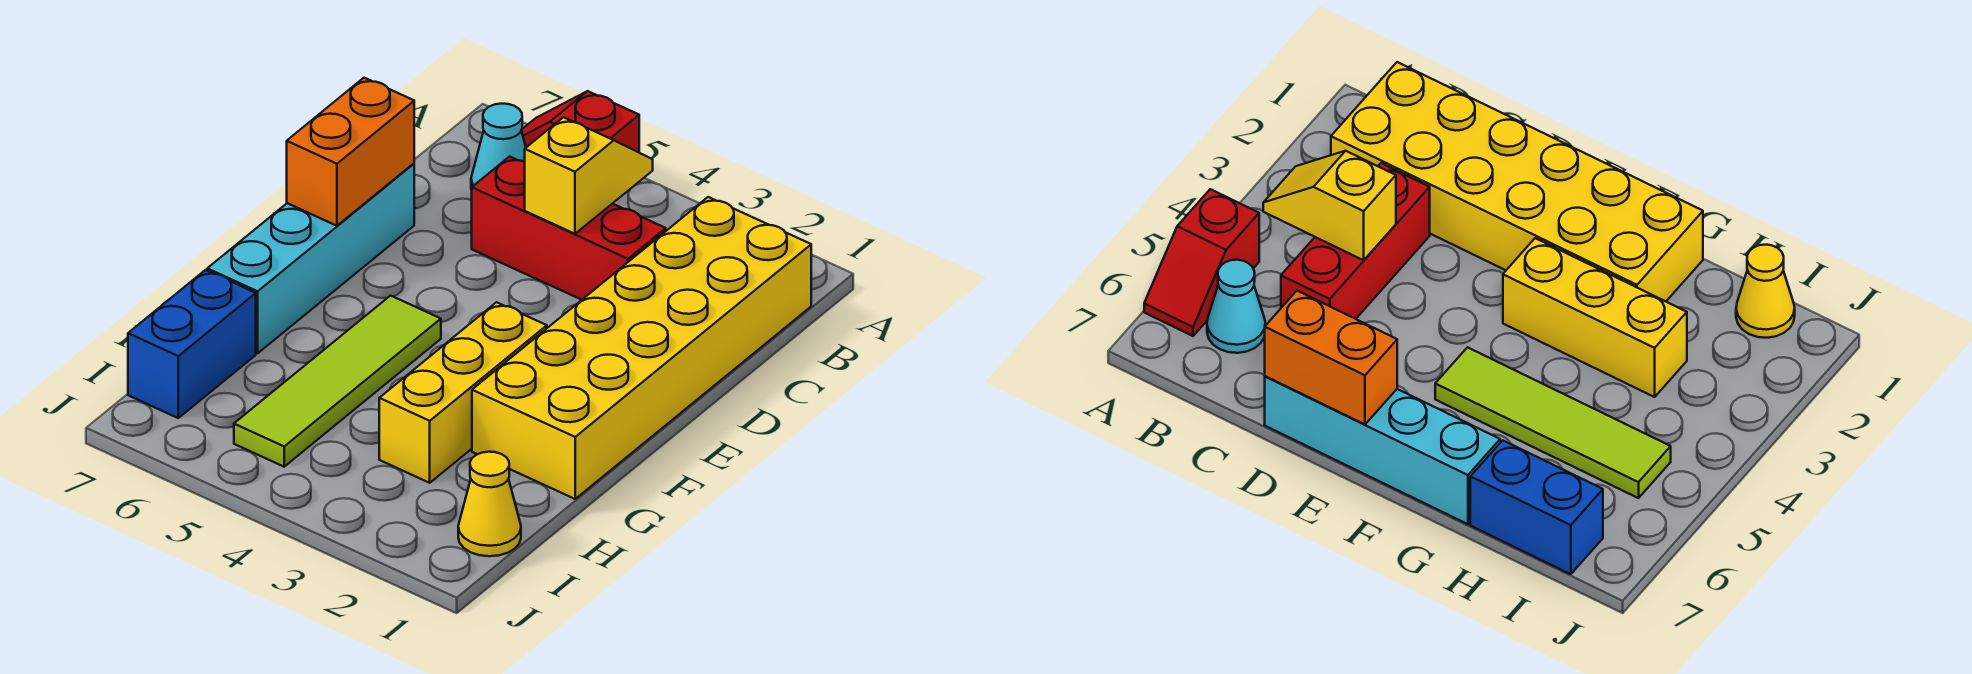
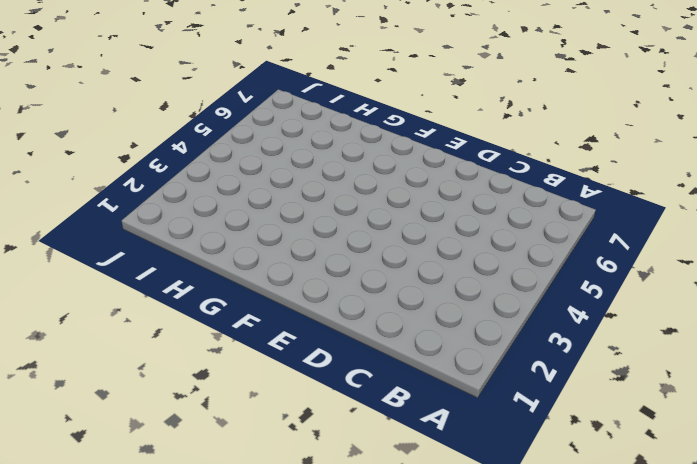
none -> red slope A5:A6 level 1 top 5
none -> yellow brick B1:G2 level 1

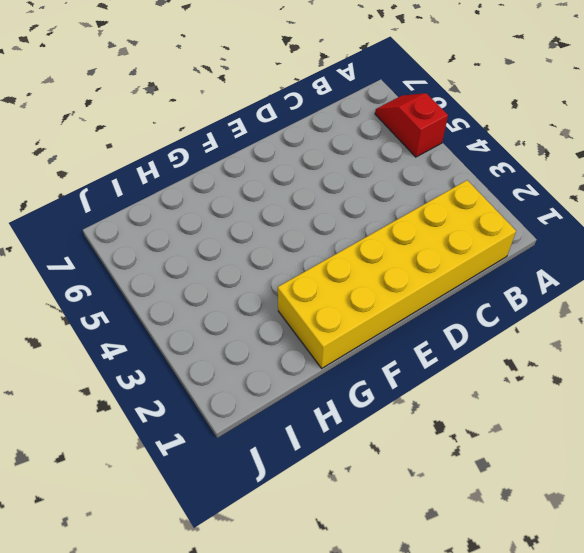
none -> cyan cone B6 level 1
none -> red brick C3:C5 level 1

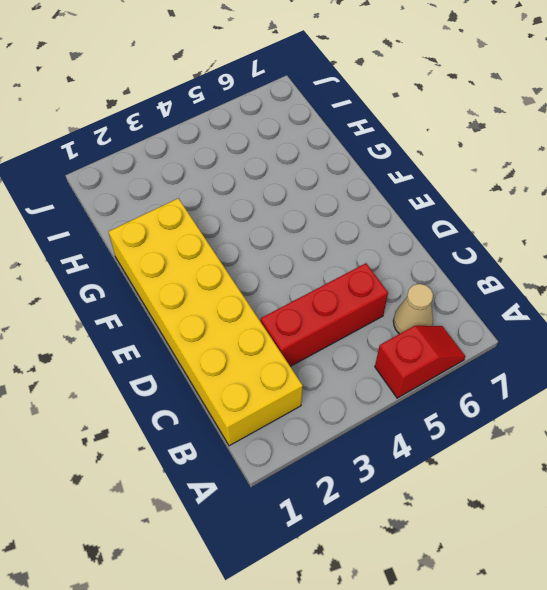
tan cone B6 level 1 -> cyan cone B6 level 1
none -> cyan brick D7:G7 level 1
none -> yellow brick F3:H3 level 1

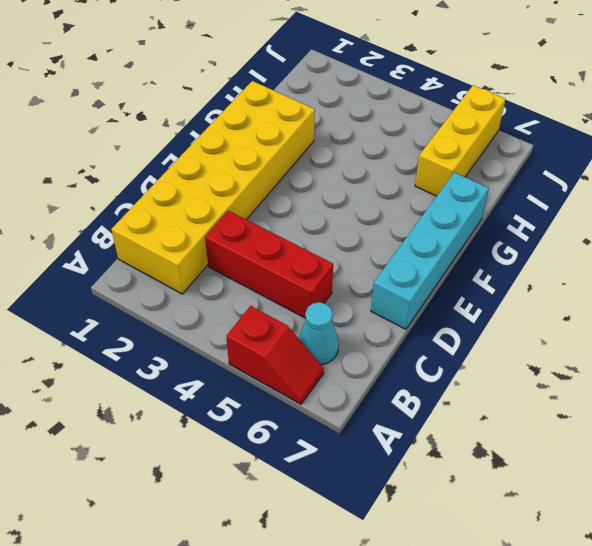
yellow brick H6:J6 level 1 -> yellow brick F3:H3 level 1
none -> lime tile F5:I5 level 1
none -> blue brick H7:I7 level 1

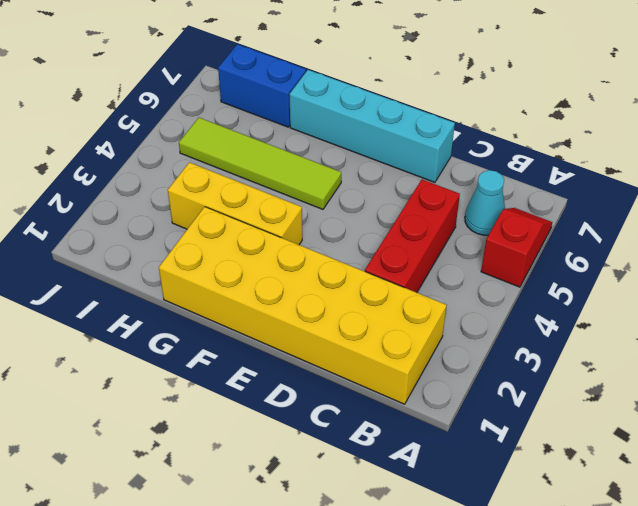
none -> yellow cone I1 level 1
none -> yellow slope B4:C4 level 2 top C

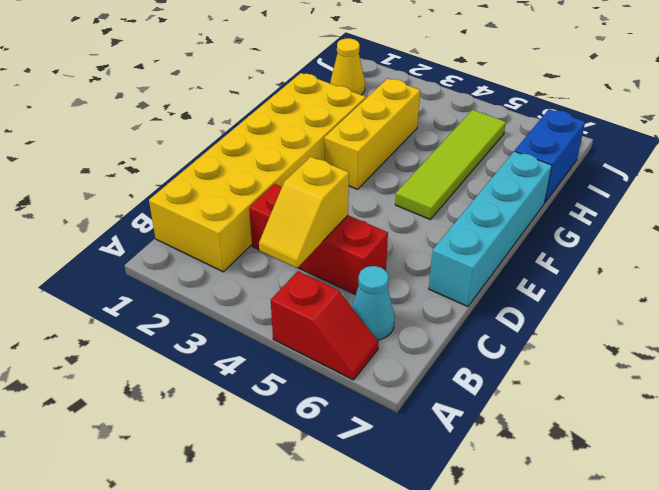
none -> orange brick D7:E7 level 2

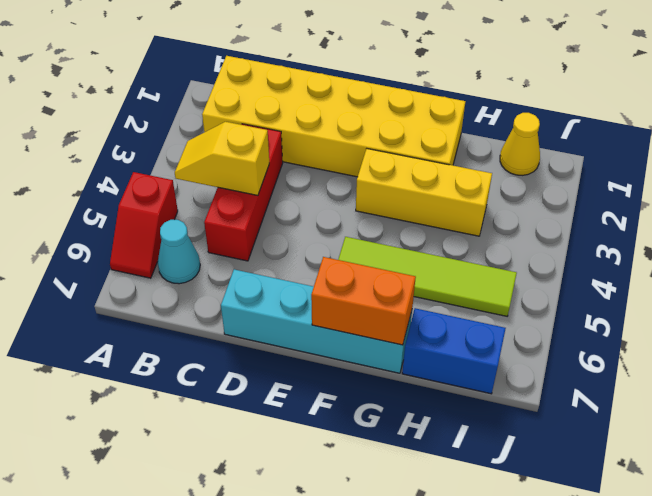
orange brick F7:G7 level 2 -> orange brick D7:E7 level 2

